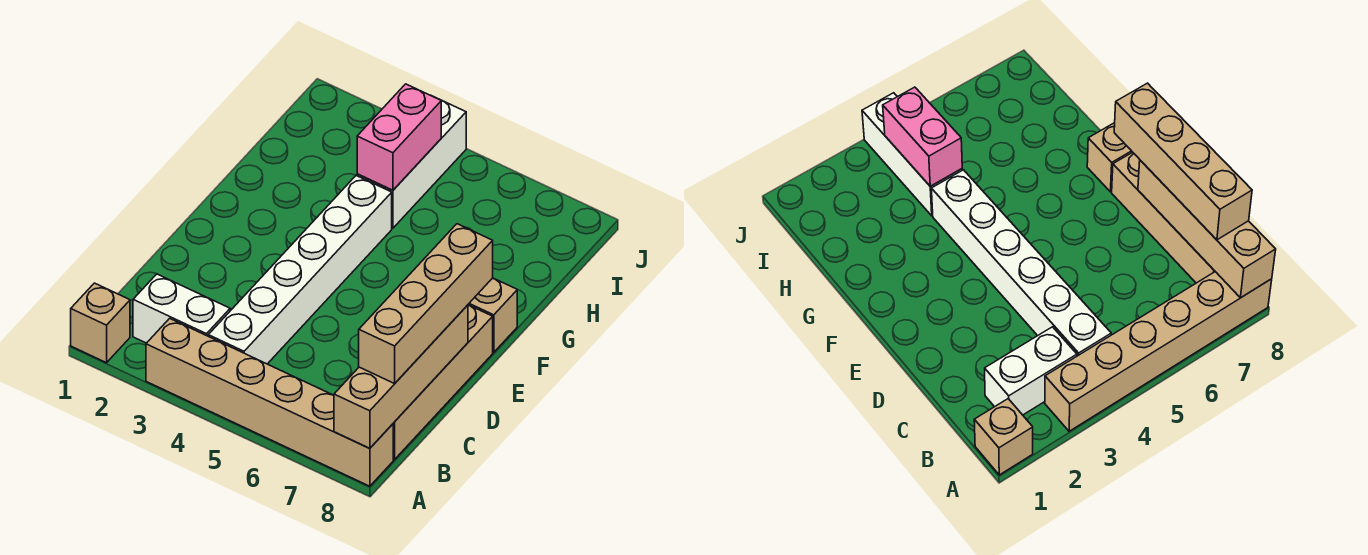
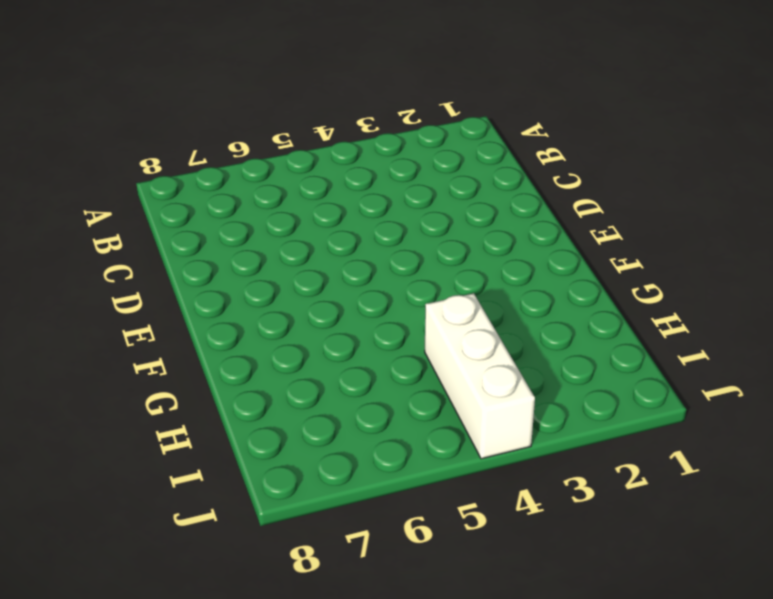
none -> tan brick A1 level 1
none -> tan brick A3:A8 level 1

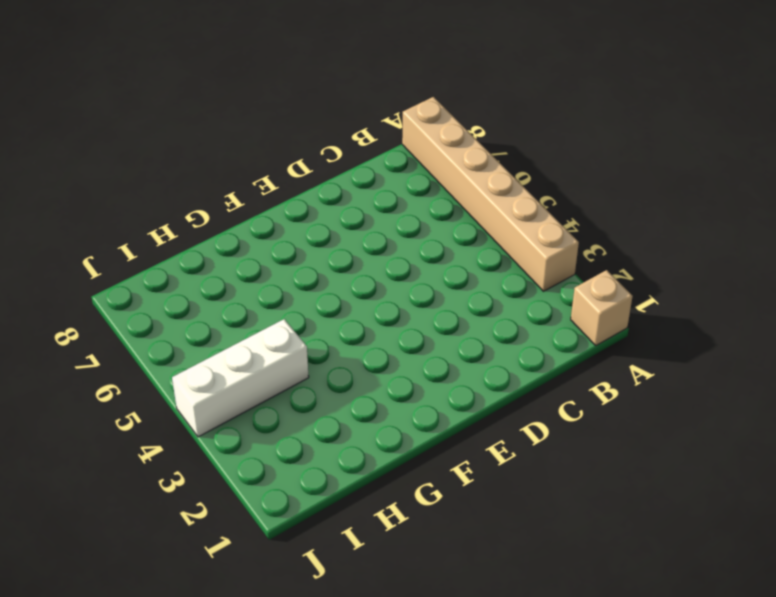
none -> white brick B2:B3 level 1
none -> white brick B4:G4 level 1

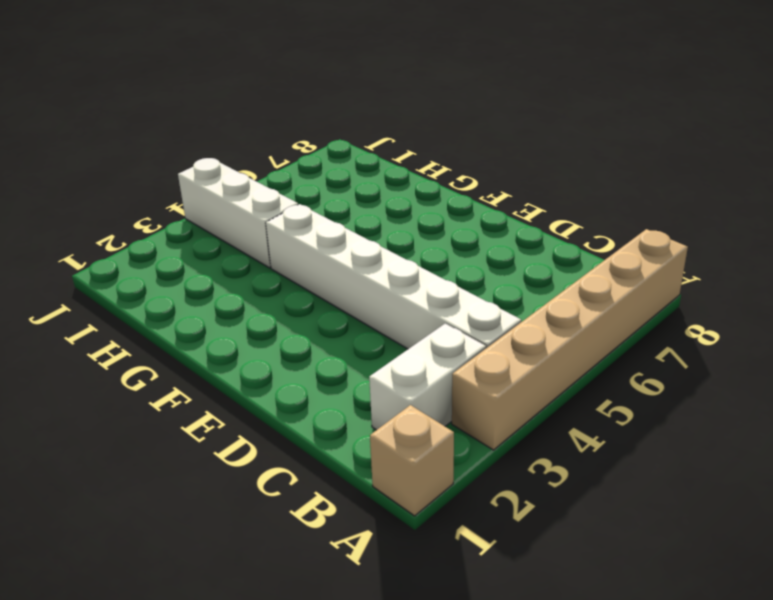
none -> tan brick B8:E8 level 1
none -> tan brick F8 level 1

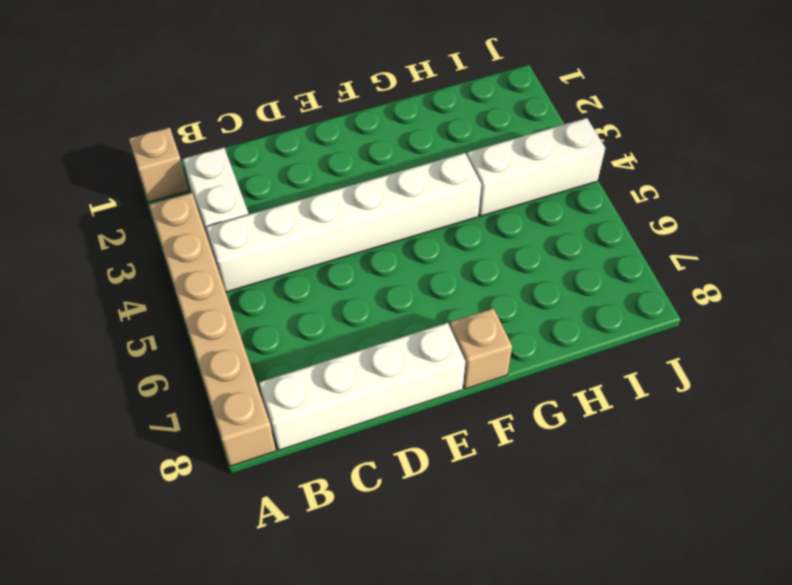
white brick B8:E8 level 1 -> tan brick B8:E8 level 1
none -> tan brick A8:D8 level 2
none -> pink brick H4:I4 level 2

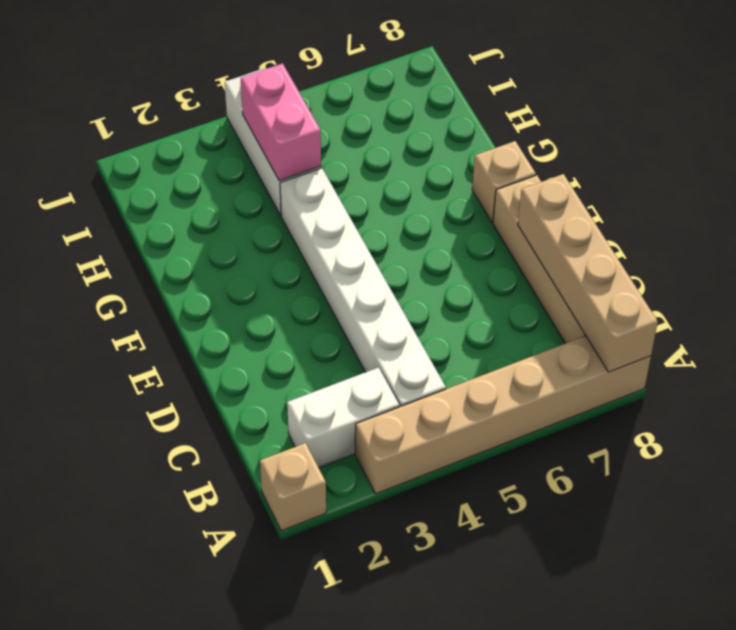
none -> tan brick B8:E8 level 3

